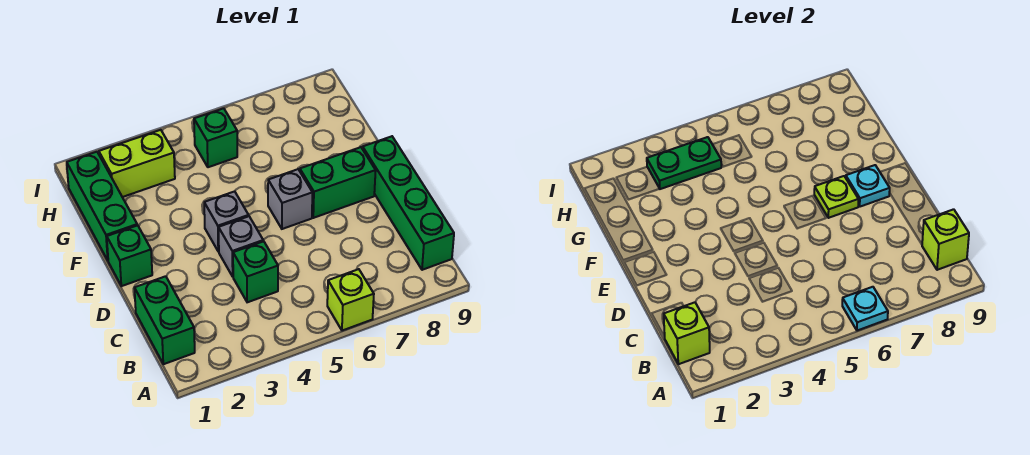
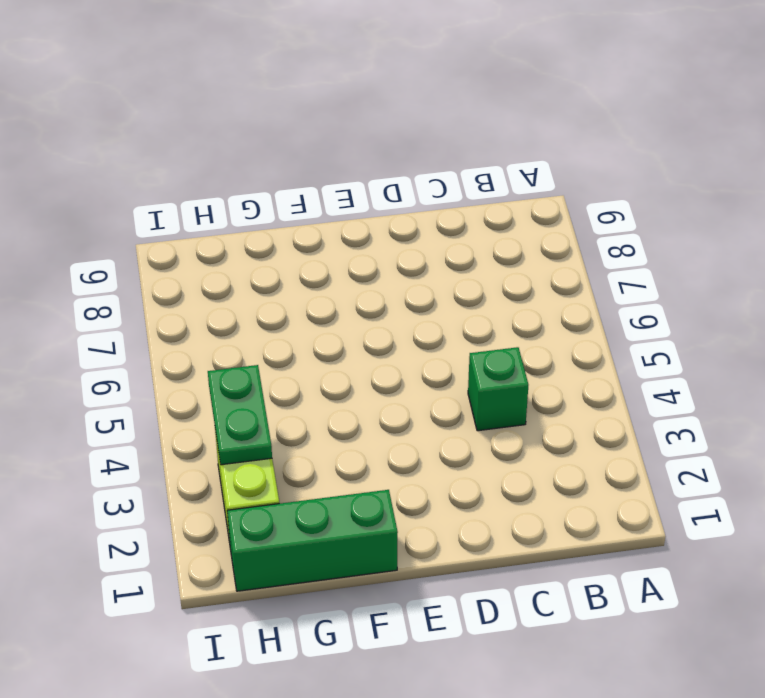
none -> lime brick A6 level 1
none -> green brick B1:C1 level 1
none -> green brick B9:E9 level 1

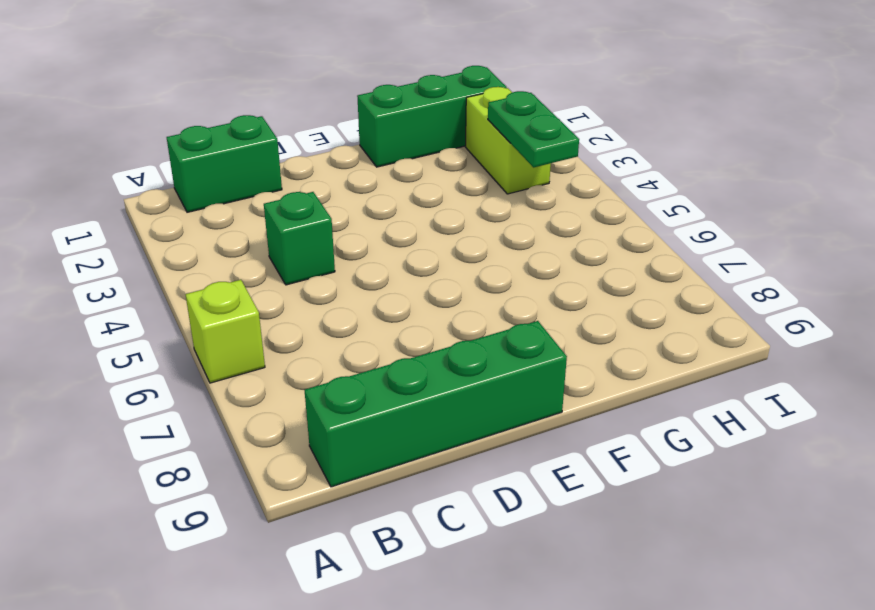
none -> grey brick D4 level 1
none -> green brick E1 level 1
none -> grey brick E4 level 1

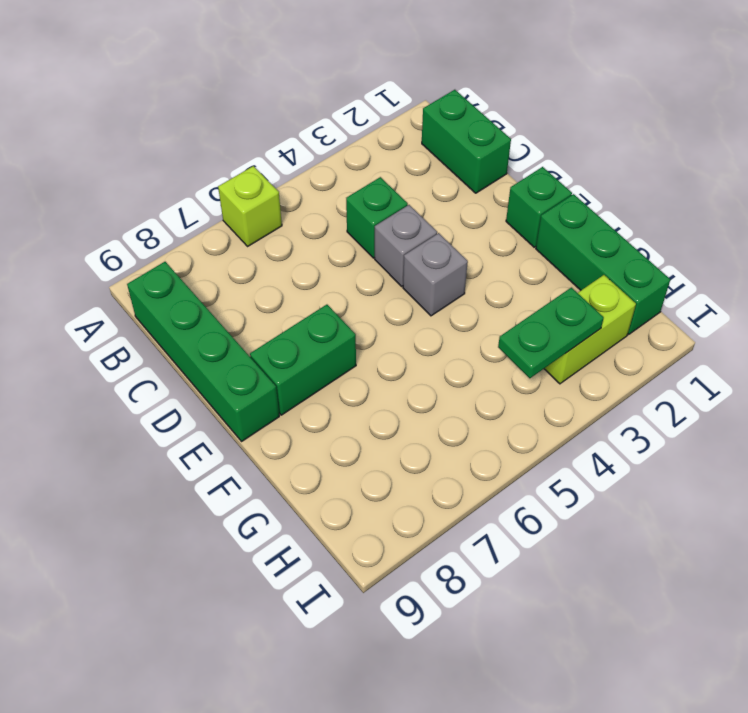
none -> grey brick E6 level 1
none -> green brick H5 level 1
none -> cyan plate A6 level 2

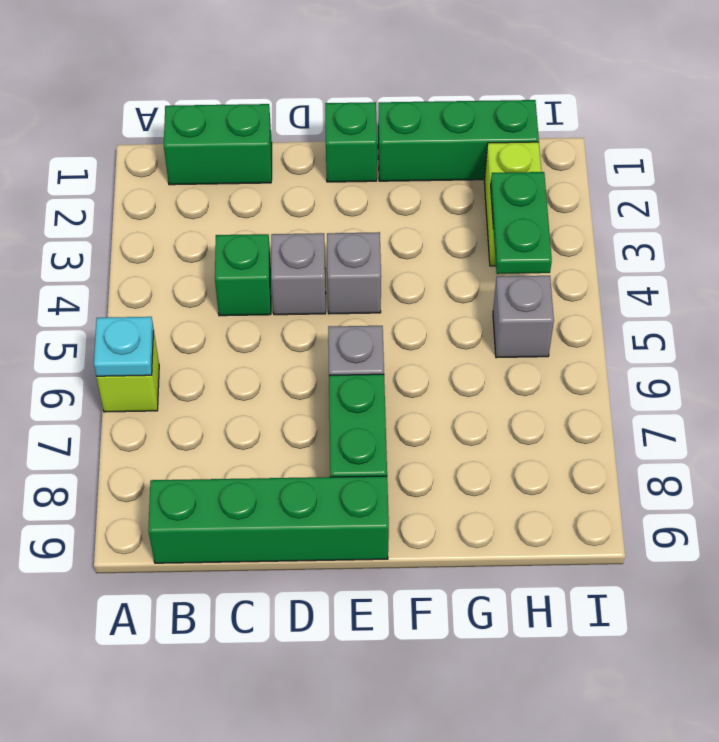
grey brick H5 level 1 -> green brick H5 level 1
none -> lime brick B1 level 2
none -> lime brick B9 level 2
none -> lime plate E7 level 2

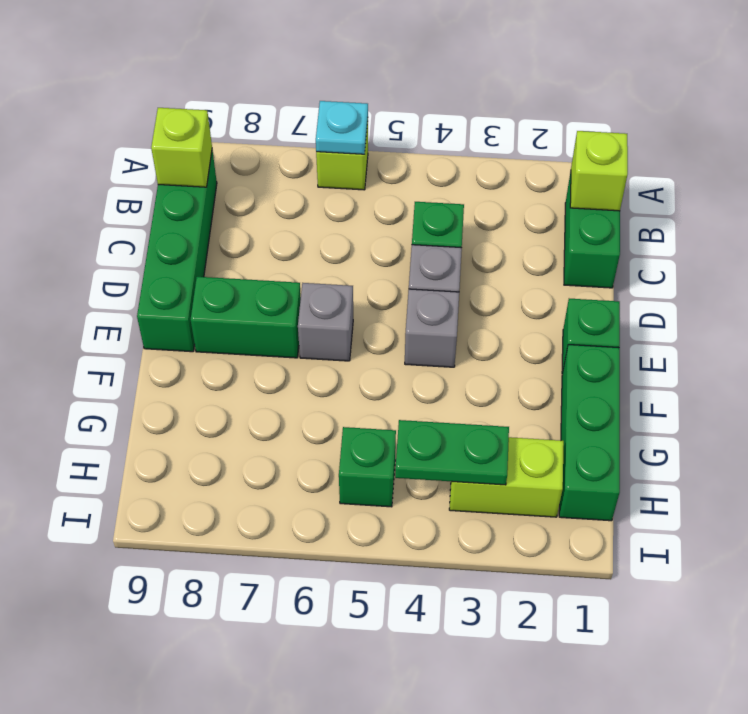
none -> lime plate E7 level 2
none -> cyan plate E8 level 2

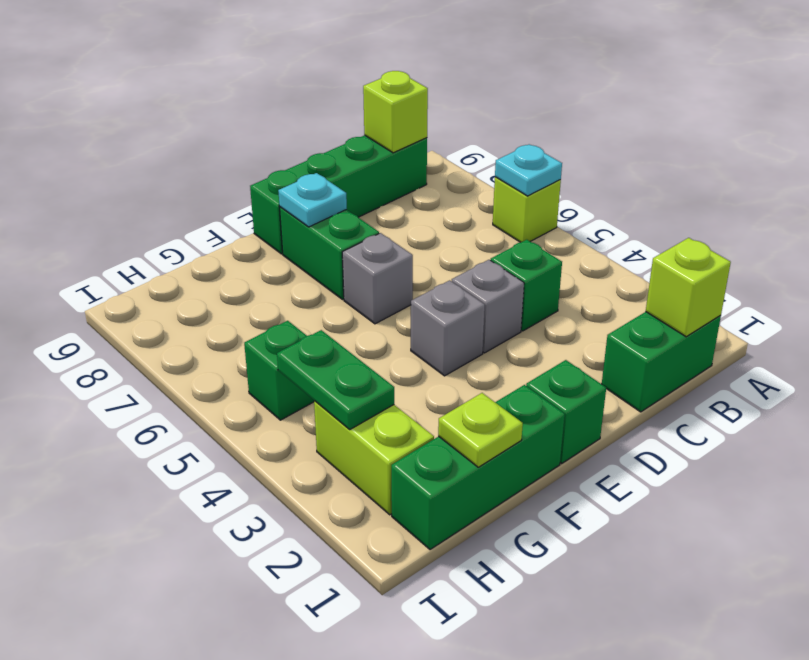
lime plate G1 level 2 -> lime plate E7 level 2

